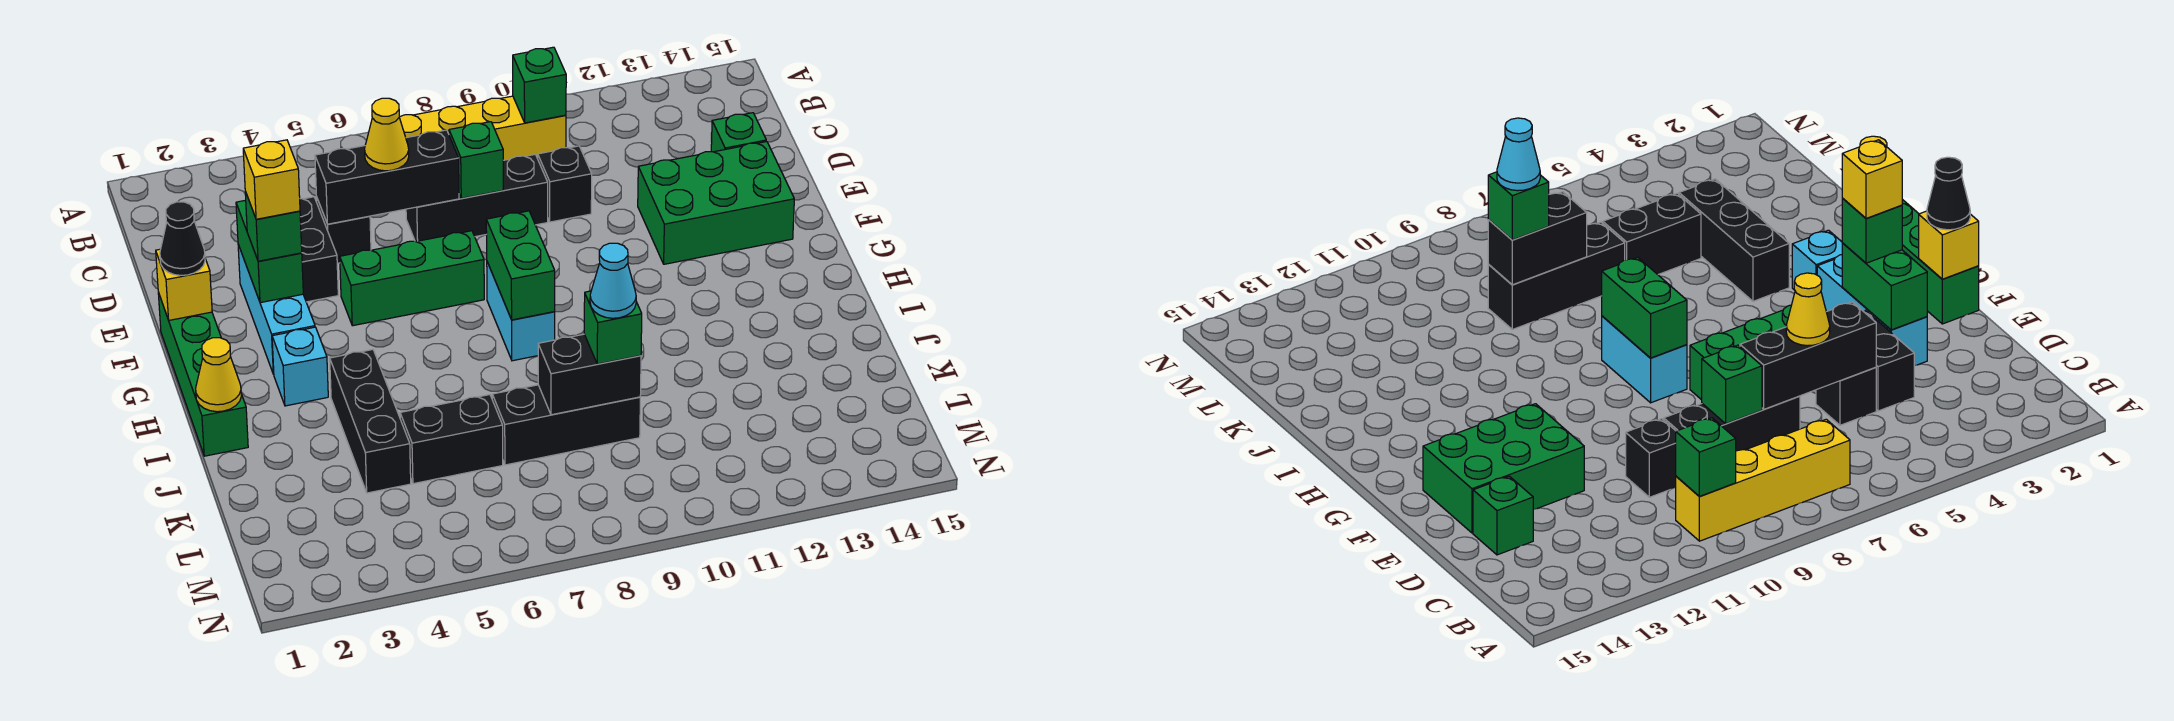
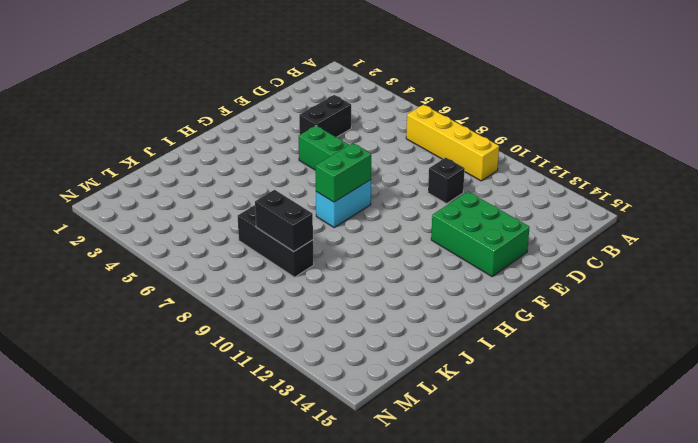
none -> black brick D5 level 1
none -> black brick D7:D9 level 1
none -> green brick D14 level 1

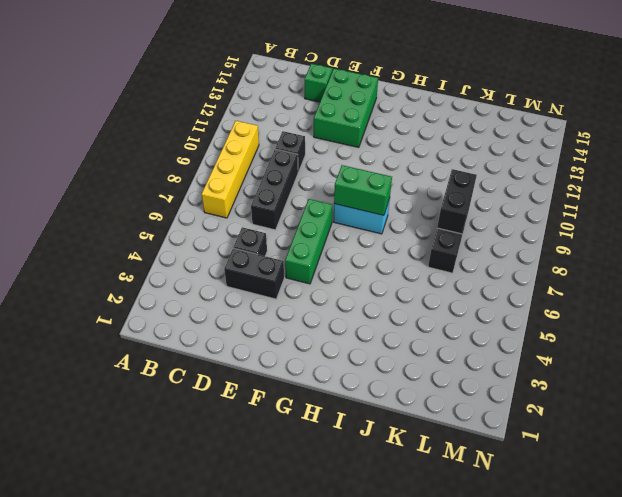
none -> cyan brick E3:G3 level 1
none -> green brick F1:I1 level 1
none -> cyan brick H3 level 1

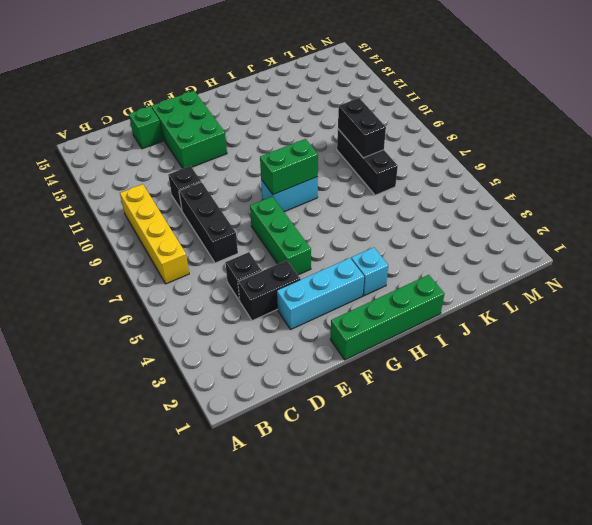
none -> black brick I4:K4 level 1
none -> black brick K5:K6 level 1
none -> green brick B10 level 2

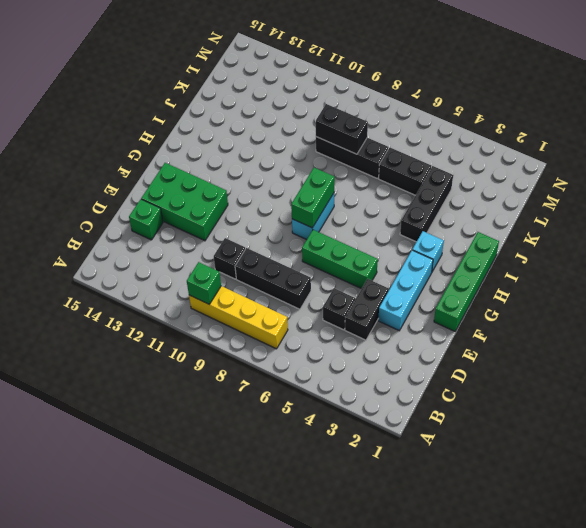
none -> black brick D5:D7 level 2
none -> green brick D8 level 2
none -> green brick E3:F3 level 2

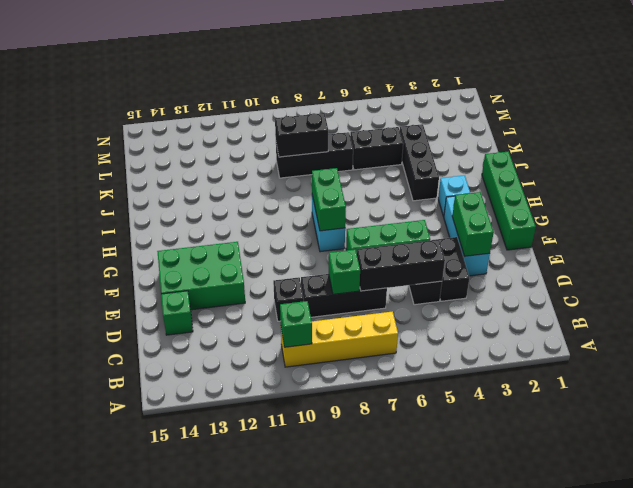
none -> yellow brick F1 level 2
none -> yellow cone I1 level 2
none -> yellow cone D6 level 3

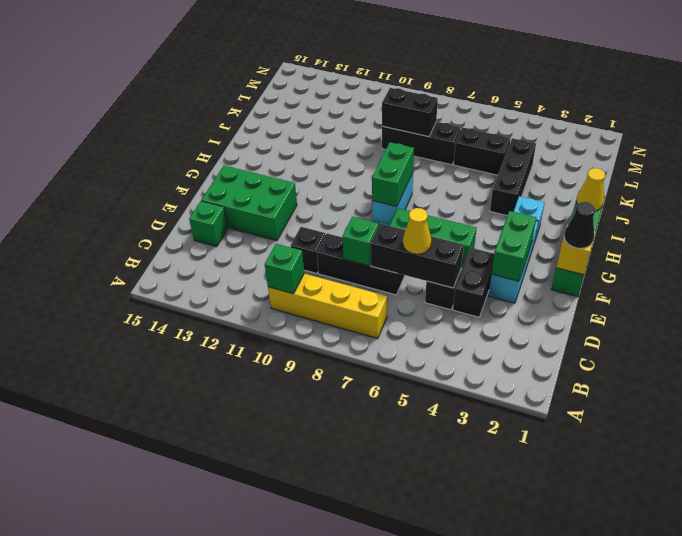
none -> green brick F3 level 3
none -> green brick K9 level 3
none -> yellow brick F3 level 4

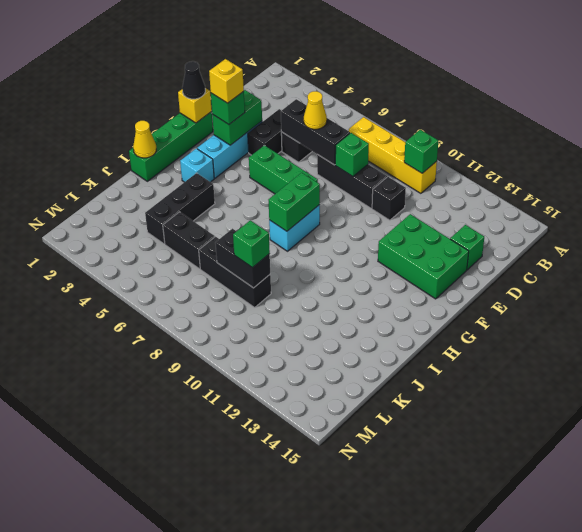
none -> cyan cone K9 level 4

